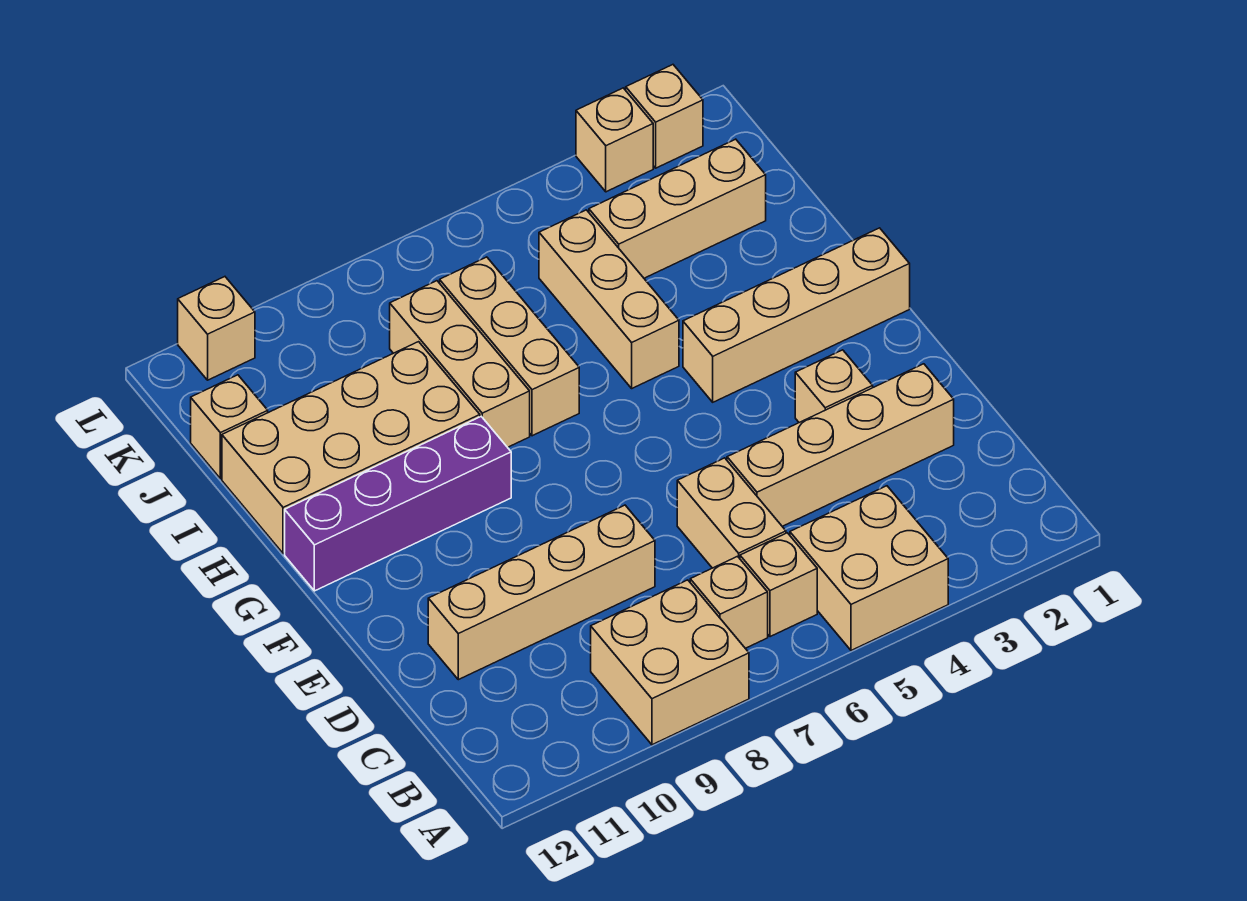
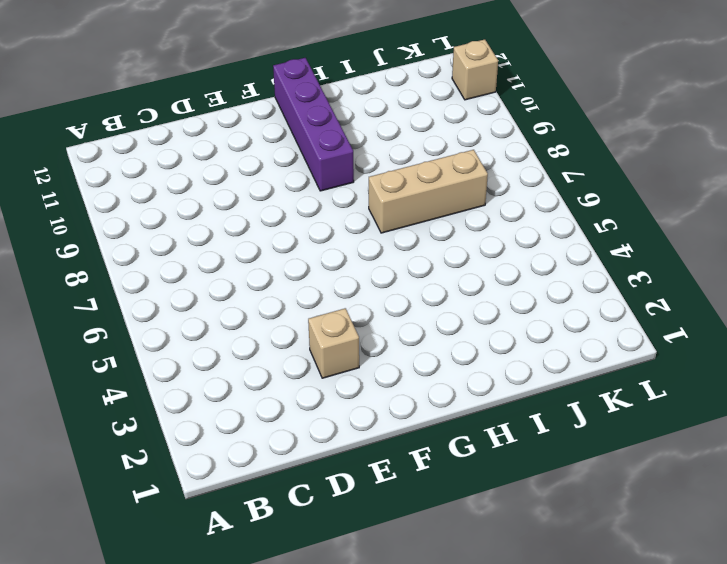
none -> tan brick A4:B5 level 1
none -> tan brick A8:B9 level 1
none -> tan brick B6 level 1

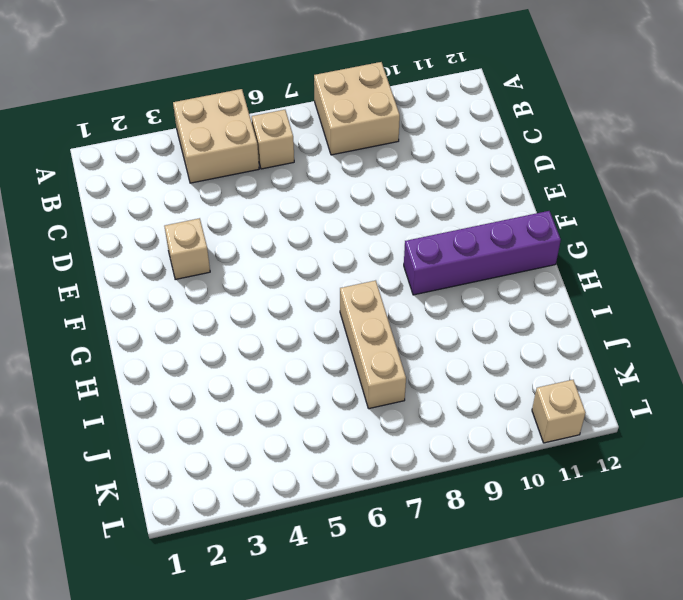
none -> tan brick B7 level 1
none -> tan brick C6:D6 level 1
none -> tan brick D2:D5 level 1

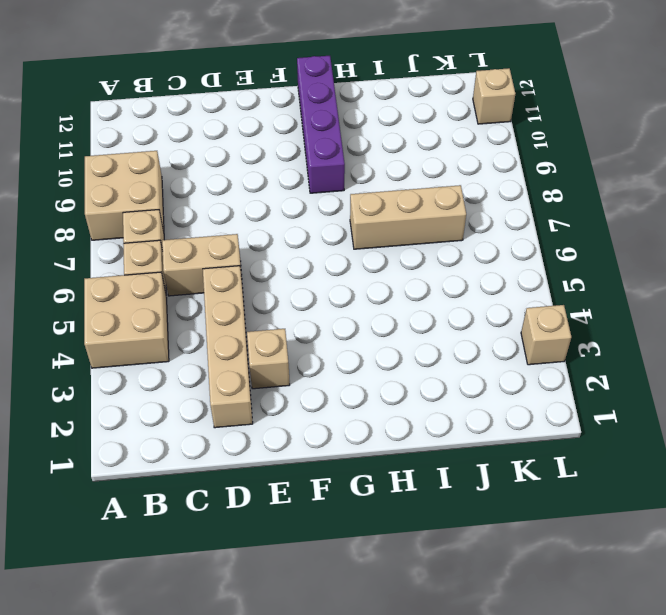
none -> tan brick D8:D11 level 1
none -> tan brick G1:G4 level 1
none -> tan brick H5:J5 level 1

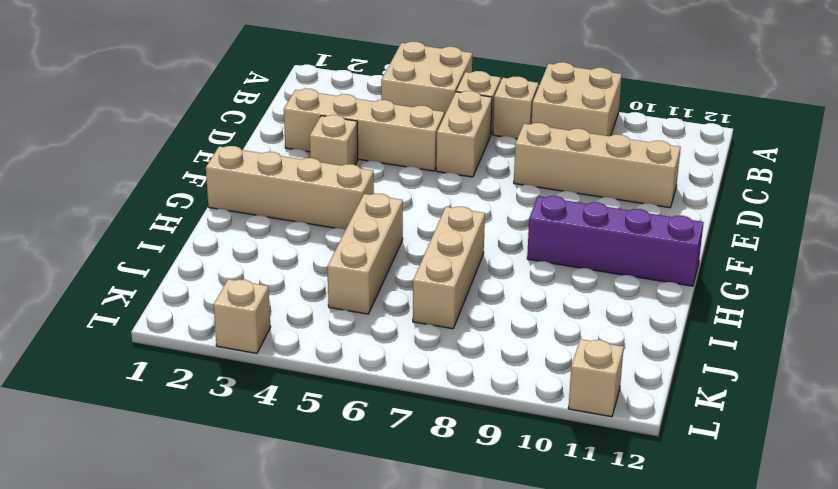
none -> tan brick H8:J8 level 1
none -> tan brick H9:I12 level 1
none -> tan brick J2:J4 level 1

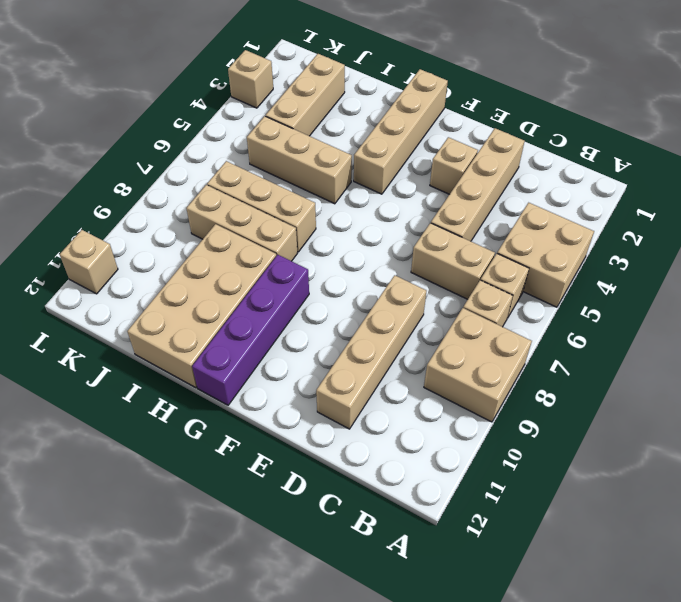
none -> tan brick J12 level 1
none -> tan brick L2 level 1

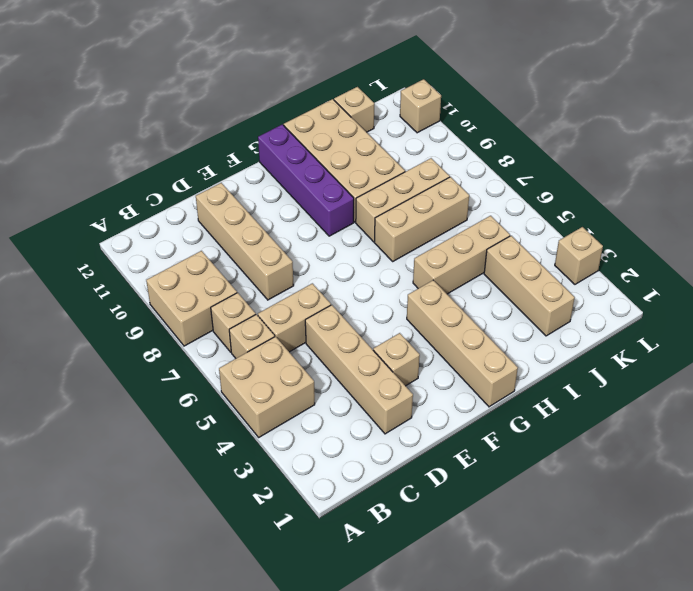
none -> tan brick L2 level 1

